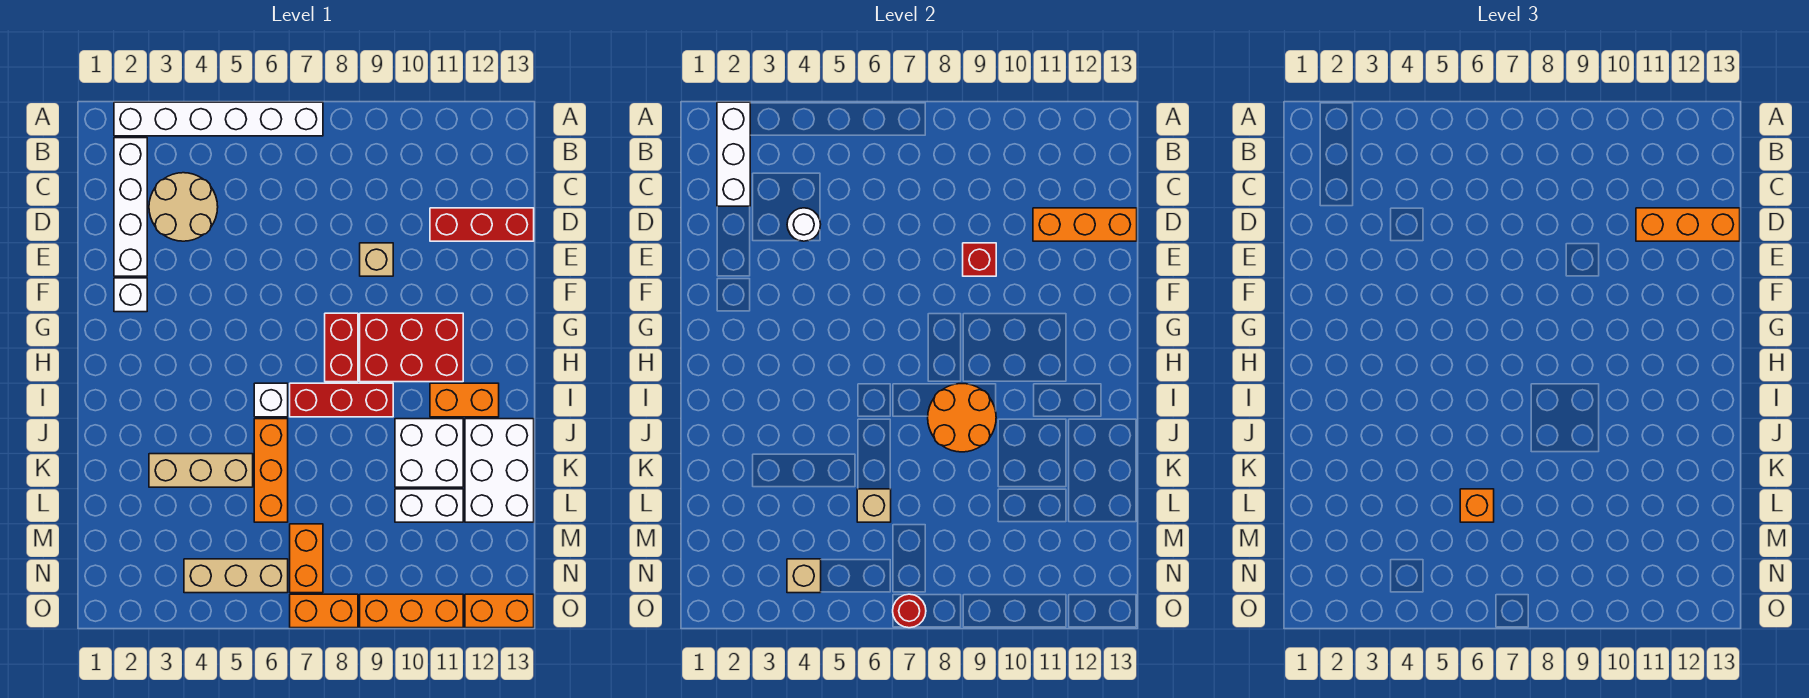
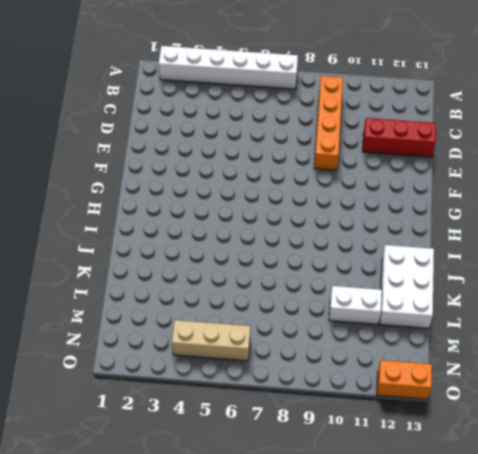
orange brick B9:E9 level 1 -> tan brick E9 level 1
none -> white brick B2:E2 level 1
none -> tan round brick C3:D4 level 1
none -> white brick F2 level 1
none -> red brick G8:H8 level 1

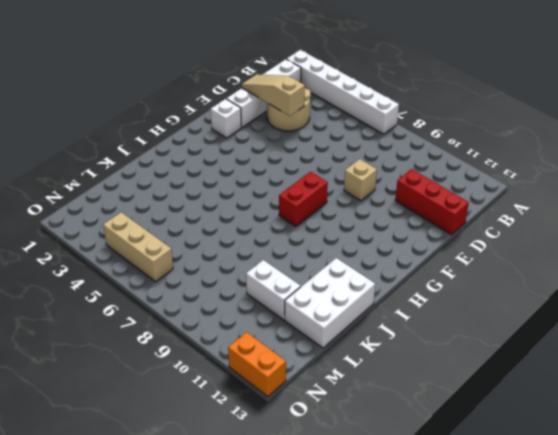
tan slope D2:D4 level 2 top 4 -> white round brick D4 level 2
none -> red brick G9:H11 level 1
none -> white brick I6 level 1
none -> red brick I7:I9 level 1
none -> orange brick I11:I12 level 1

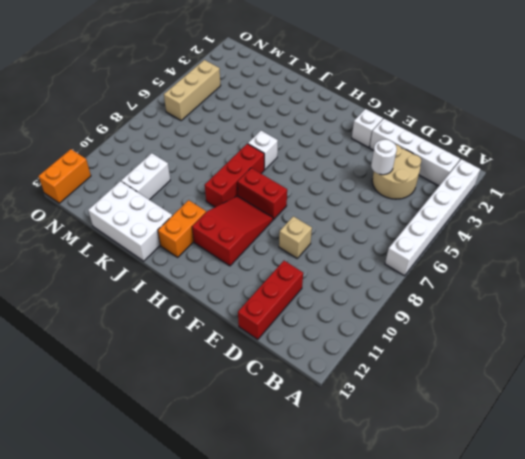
red slope G9:H11 level 1 top 11 -> red brick G9:H11 level 1
none -> orange brick J6:L6 level 1
none -> white brick J10:K11 level 1
none -> tan brick K3:K5 level 1
none -> orange brick M7:N7 level 1

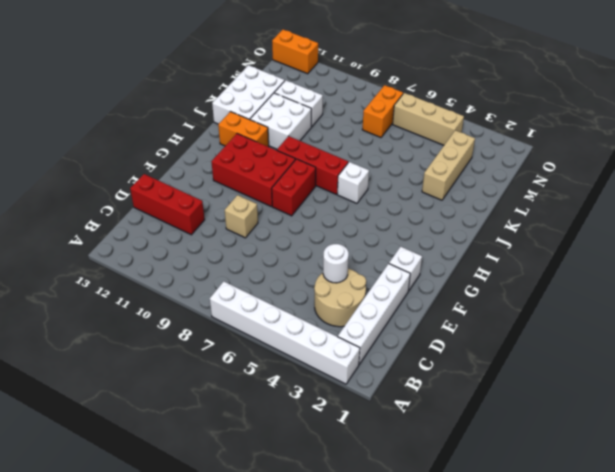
tan brick K3:M3 level 1 -> tan brick K3:K5 level 1
none -> orange brick J6:L6 level 1
none -> orange brick O7:O8 level 1
none -> orange brick O9:O11 level 1
none -> white brick A2:C2 level 2

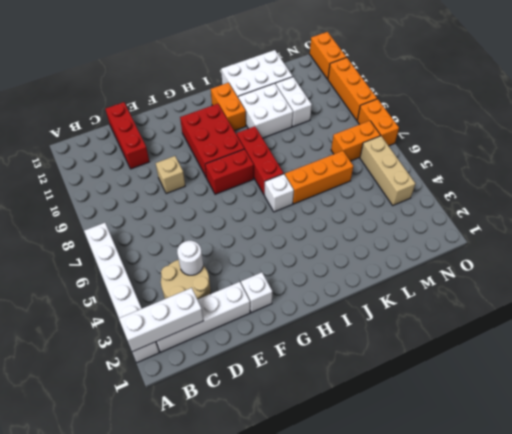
none -> tan brick K3:K5 level 1
none -> orange brick D11:D13 level 2
none -> red brick E9 level 2
none -> orange round brick I8:J9 level 2

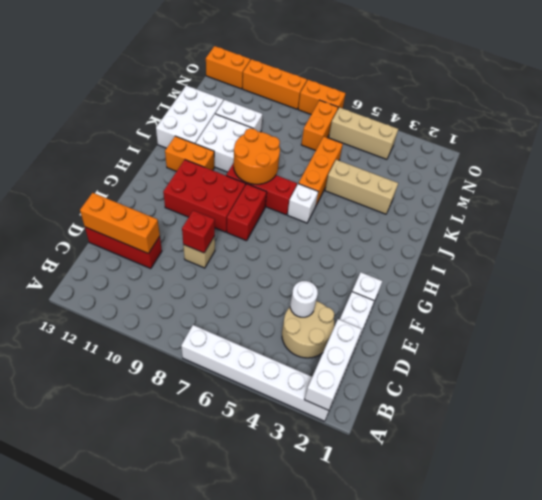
none -> tan brick L6 level 2
none -> tan brick N4 level 2
none -> red round brick O7 level 2
none -> orange brick D11:D13 level 3

